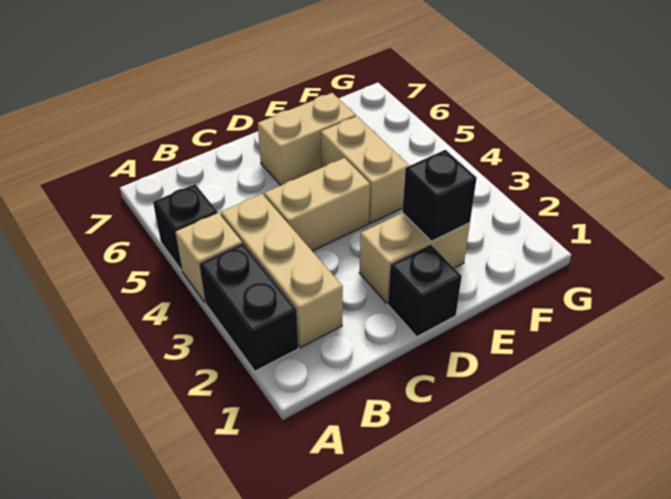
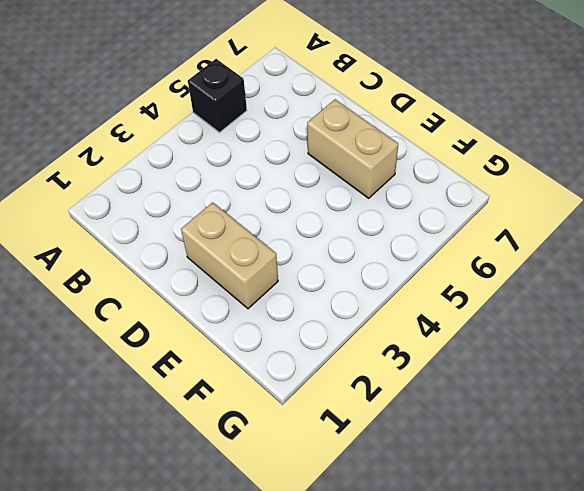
none -> black brick A2:A3 level 1
none -> tan brick A4 level 1

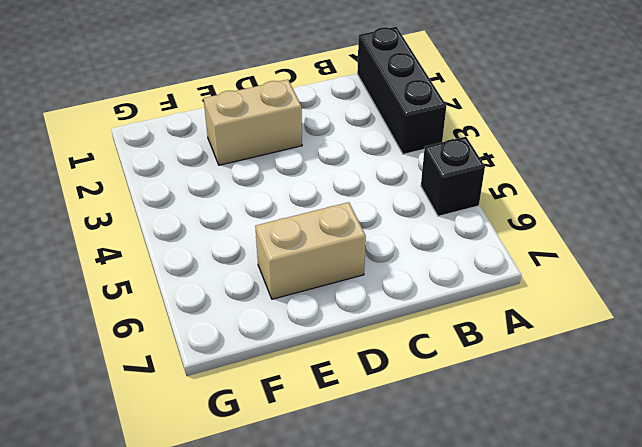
black brick A1:A3 level 1 -> black brick A2:A3 level 1
none -> tan brick A4 level 1
none -> tan brick B2:B4 level 1

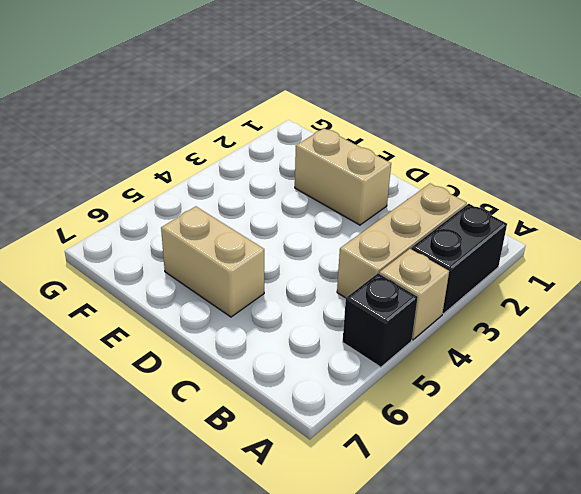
none -> tan brick C4:D4 level 1
none -> black brick D1 level 1

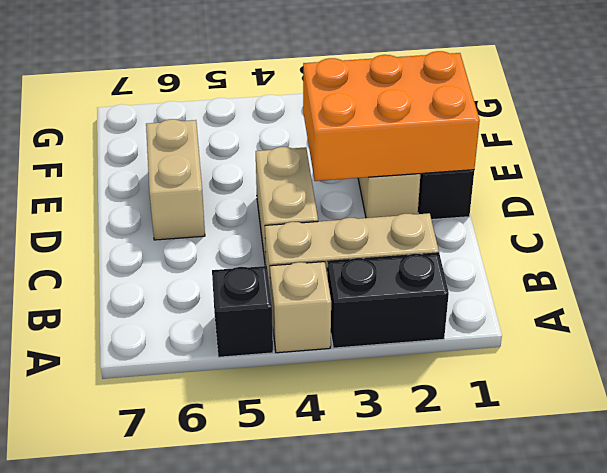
orange brick D1:E3 level 2 -> black brick E2 level 2
none -> tan brick E4:E5 level 1

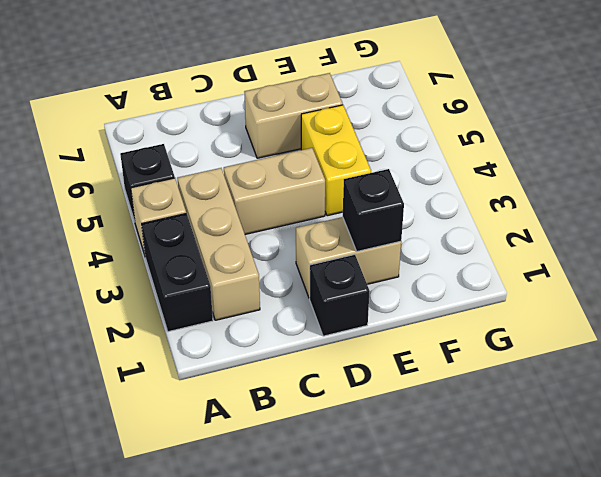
yellow brick E4:E5 level 1 -> tan brick E4:E5 level 1

